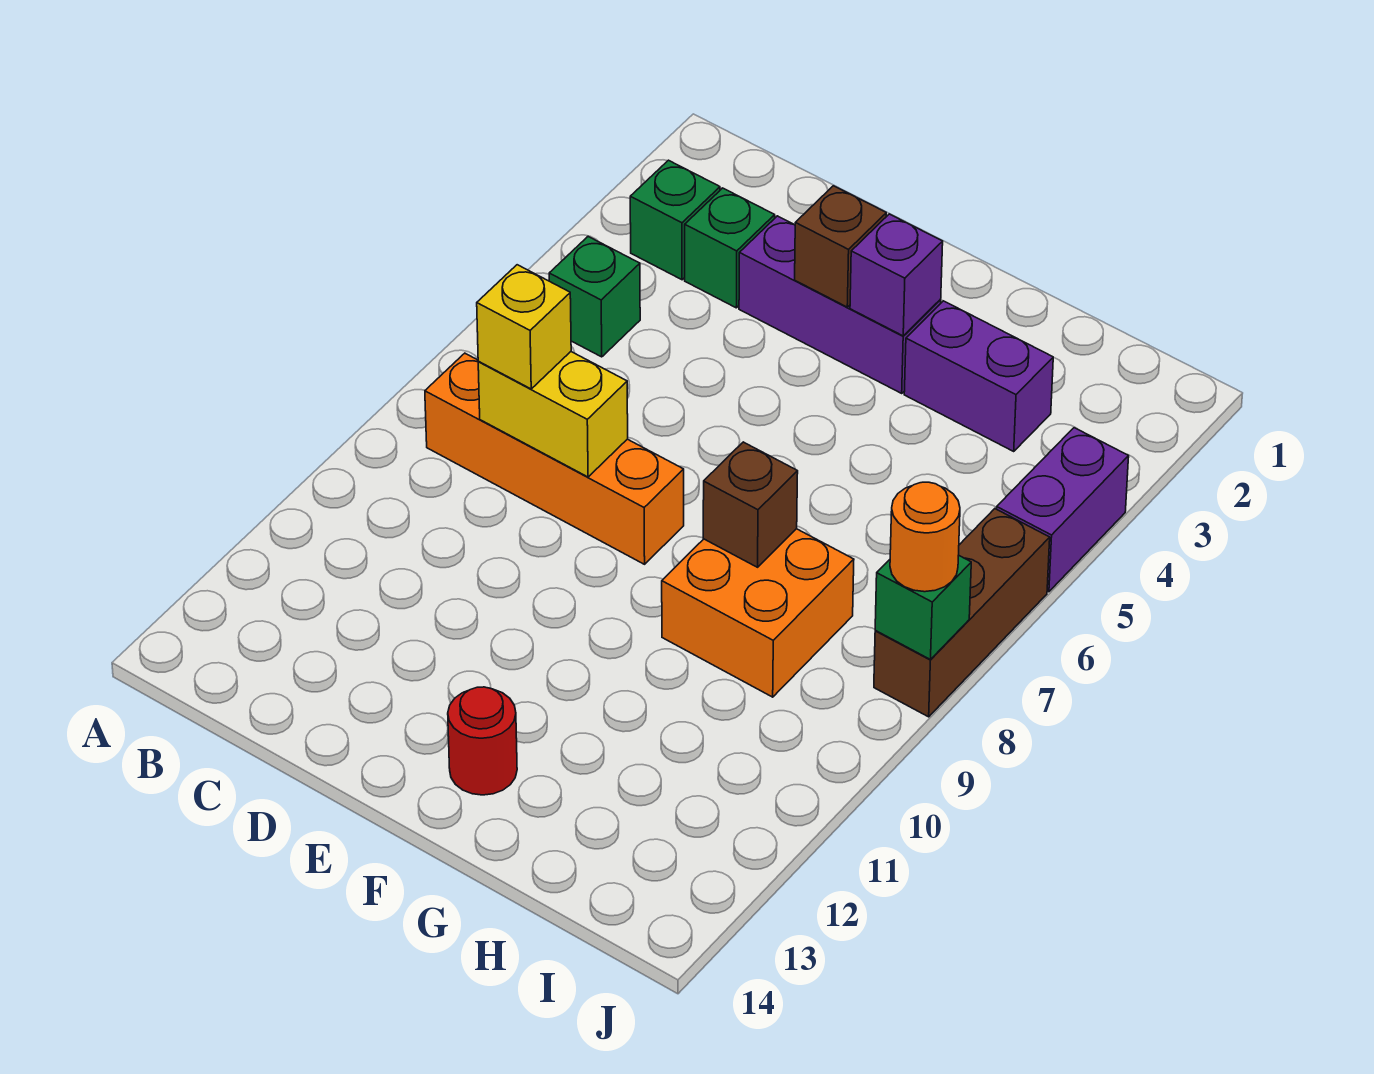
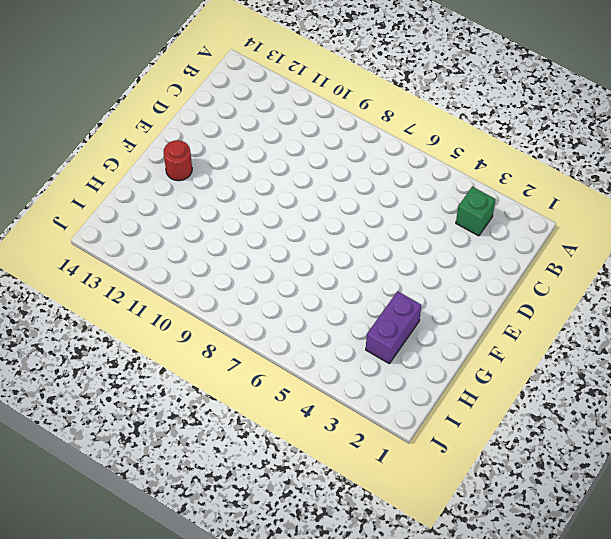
none -> green brick B5 level 1
none -> orange brick B8:E8 level 1
none -> green brick C3 level 1

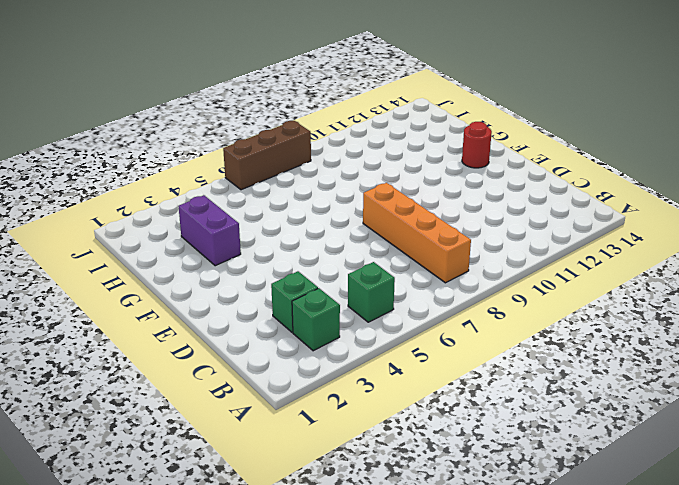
none -> purple brick D3:F3 level 1
none -> orange brick G8:H9 level 1
none -> purple brick J4:J5 level 1

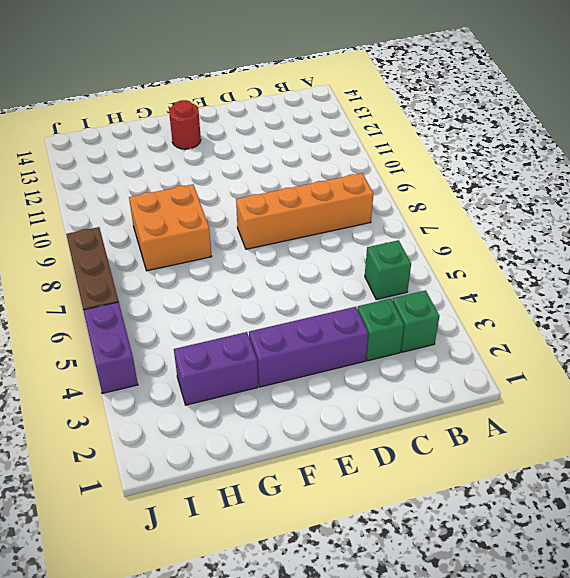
none -> yellow brick C8:D8 level 2
none -> brown brick E3 level 2
none -> purple brick F3 level 2

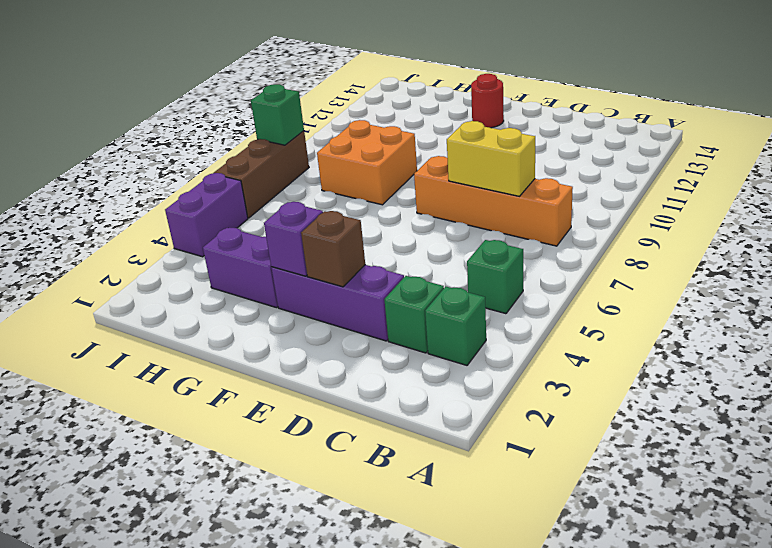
none -> brown brick G8 level 2
none -> yellow brick C8 level 3
none -> orange round brick J8 level 3

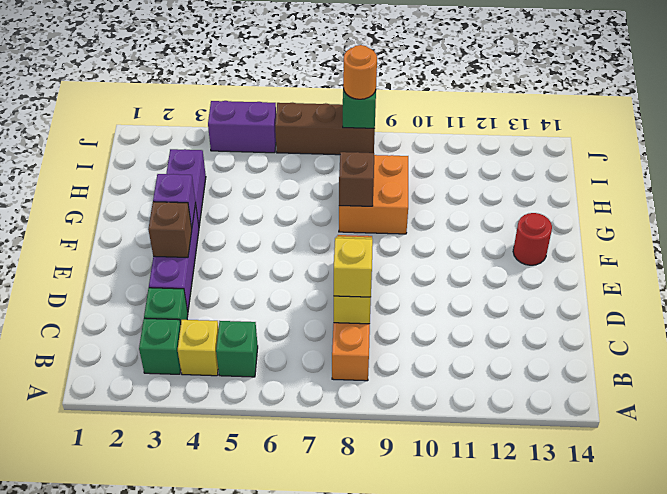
yellow brick B4 level 1 -> none

